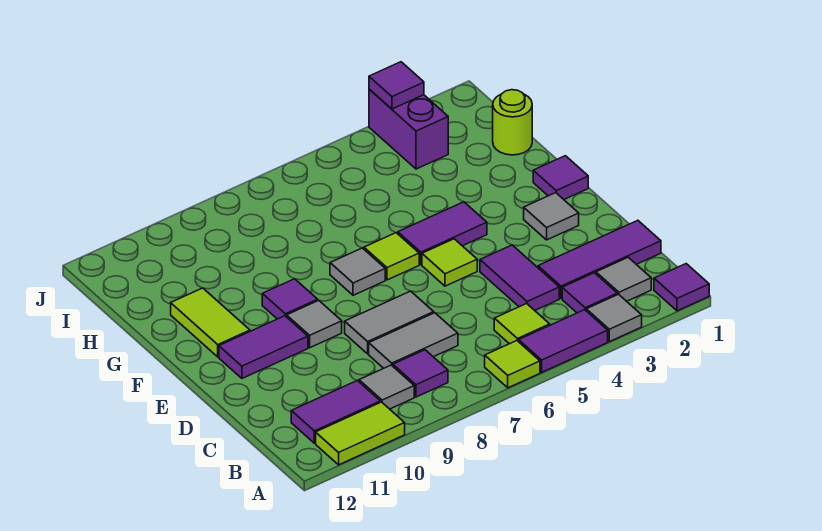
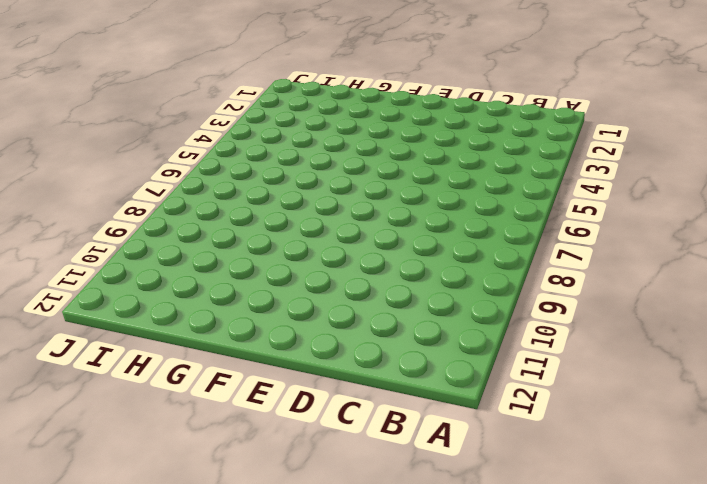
none -> purple tile A1 level 1
none -> grey tile A3 level 1
none -> purple tile A4:A5 level 1

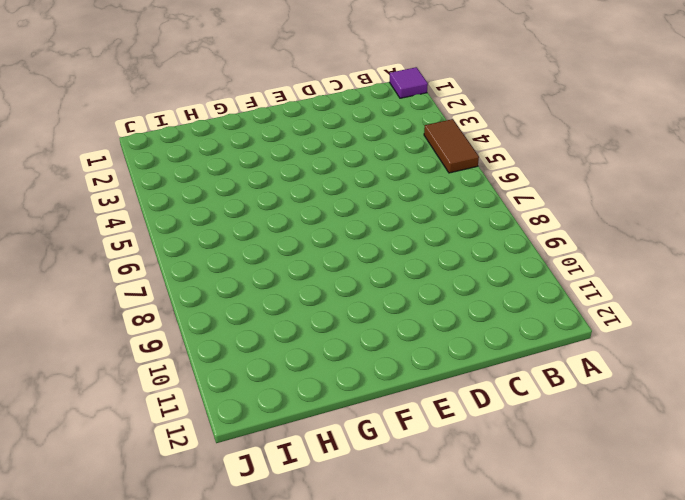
brown tile A4:A5 level 1 -> purple tile A4:A5 level 1
none -> grey tile A3 level 1
none -> lime tile A6 level 1
none -> lime tile A10:A11 level 1

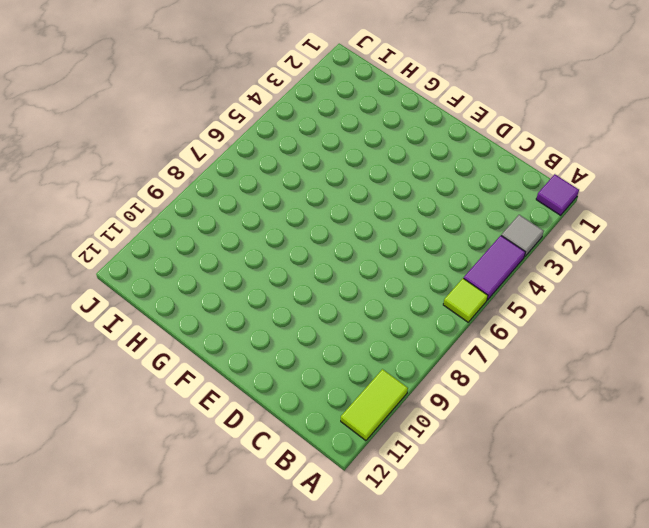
none -> grey tile B2 level 1
none -> purple tile B3 level 1
none -> lime tile B5 level 1

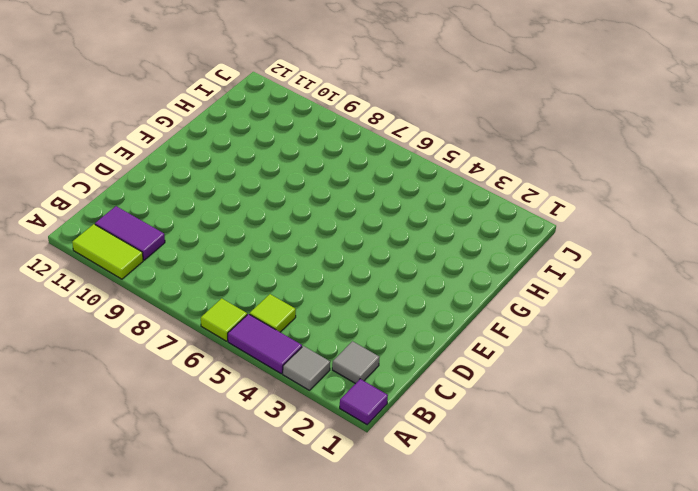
none -> purple tile B3 level 1
none -> purple tile B8 level 1
none -> grey tile B9 level 1

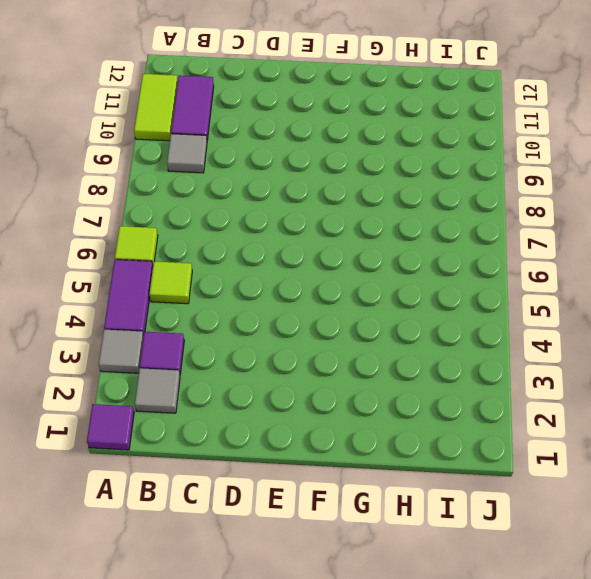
none -> purple tile B8 level 1
none -> purple tile C1:C3 level 1
none -> purple tile C4:D4 level 1

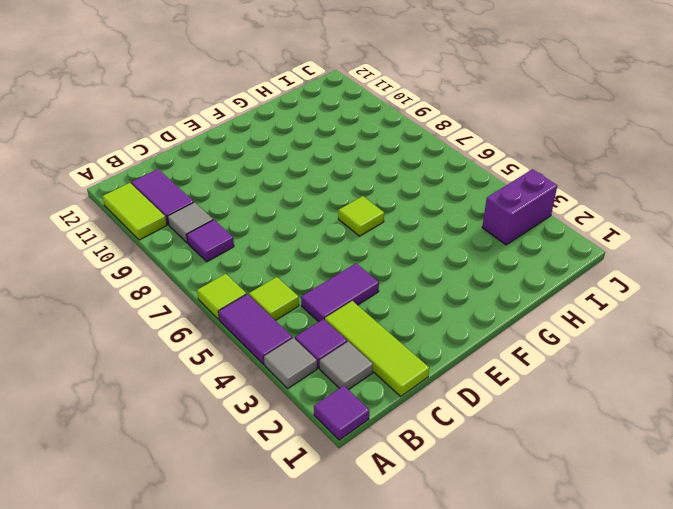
lime tile C1:C3 level 1 -> purple tile C1:C3 level 1
none -> grey tile C7:C8 level 1
none -> grey tile D7:D8 level 1
none -> grey tile E2 level 1

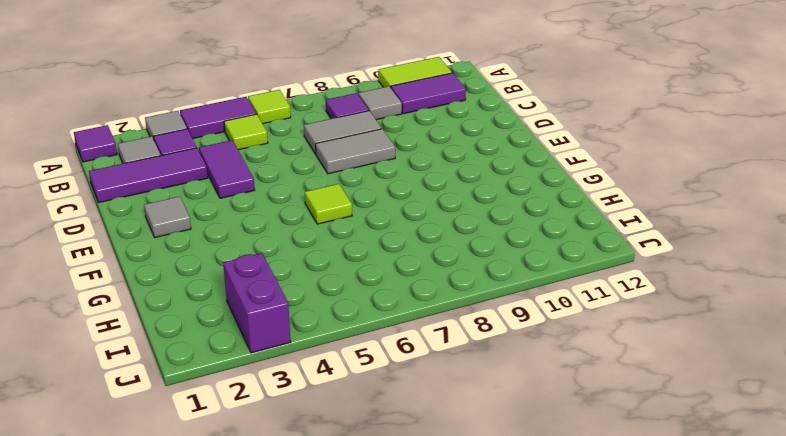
none -> lime tile E5 level 1
none -> grey tile E9 level 1
none -> purple tile E10:E11 level 1

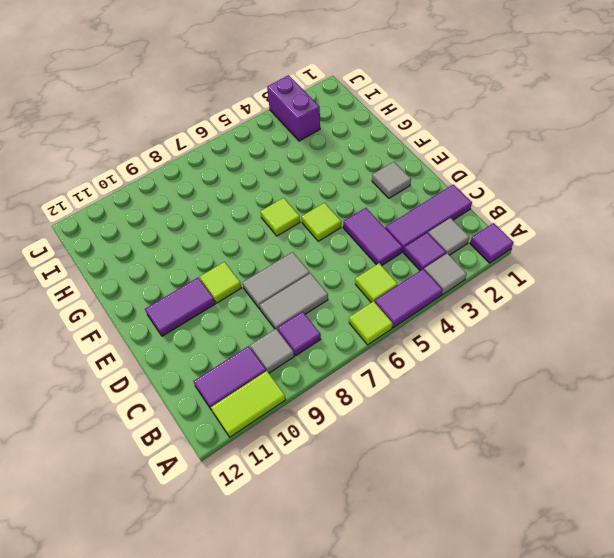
lime tile E9 level 1 -> grey tile E9 level 1
none -> purple tile F1 level 1
none -> purple tile F4:F5 level 1
none -> grey tile F7 level 1

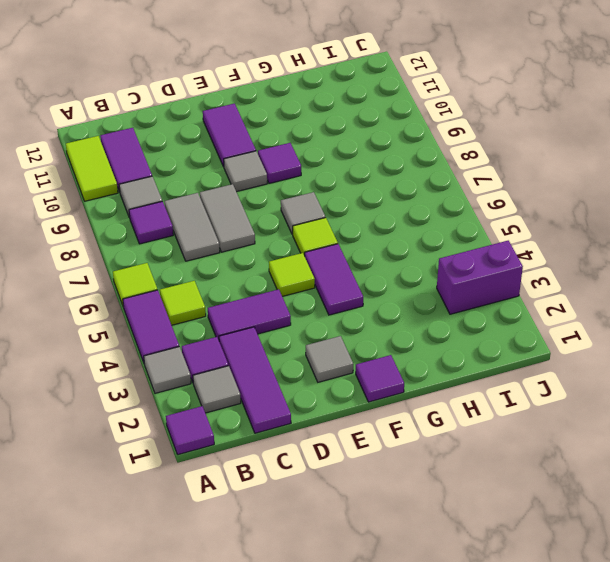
none -> lime tile F11:G11 level 1
none -> lime round brick H1 level 1
none -> purple tile J3 level 2

